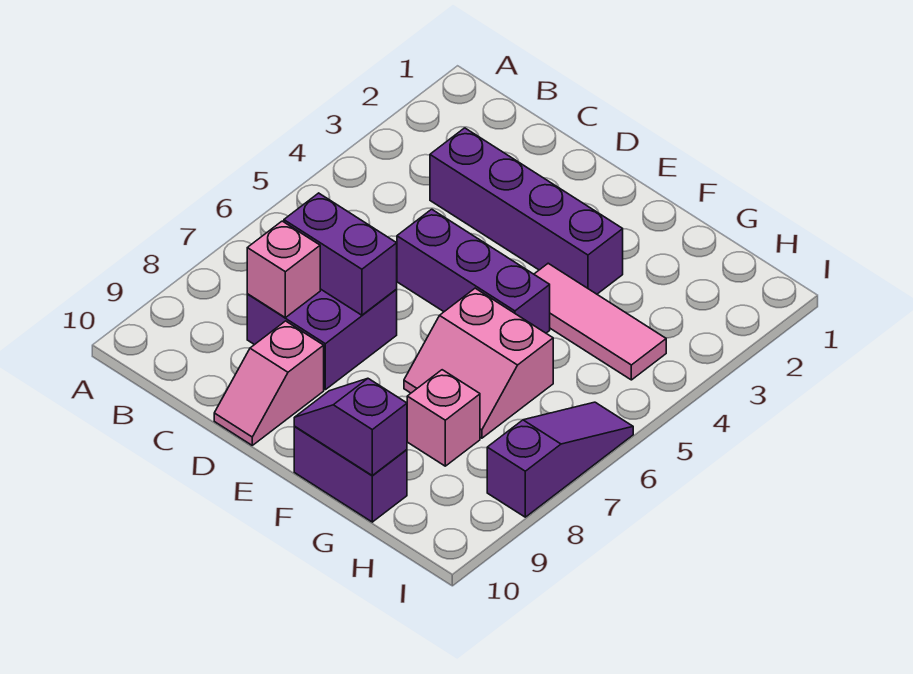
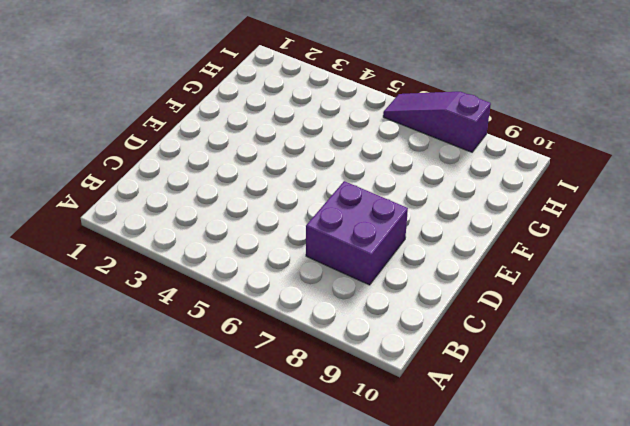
none -> purple brick C3:F3 level 1
none -> purple brick D5:F5 level 1
none -> pink slope D9:D10 level 1 top 9

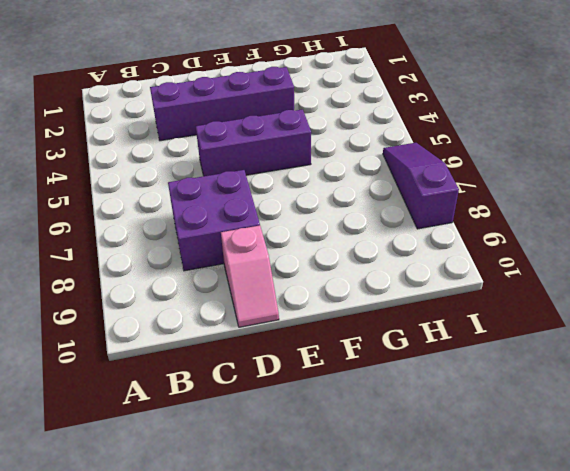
none -> pink tile F4:H4 level 1
none -> pink slope F6:G7 level 1 top 6
none -> purple brick F10:G10 level 1

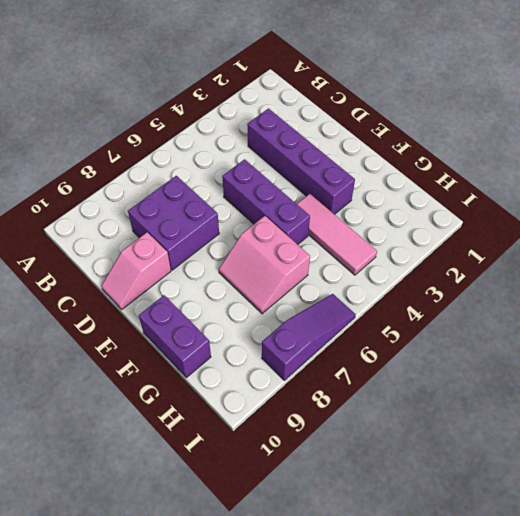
none -> pink brick G8 level 1
none -> purple brick C7:D7 level 2
none -> pink brick C8 level 2

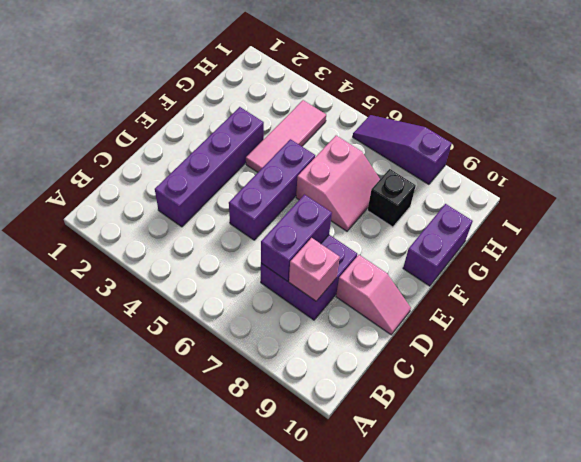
black brick G8 level 1 -> pink brick G8 level 1
none -> purple slope F10:G10 level 2 top G

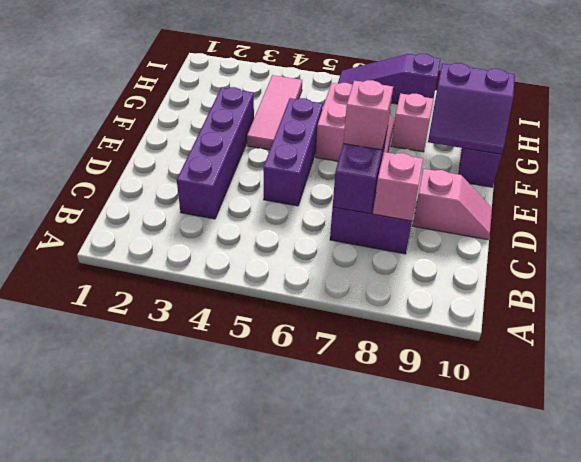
pink brick D7 level 3 -> none
purple slope F9:G10 level 2 top G -> purple slope F10:G10 level 2 top G

